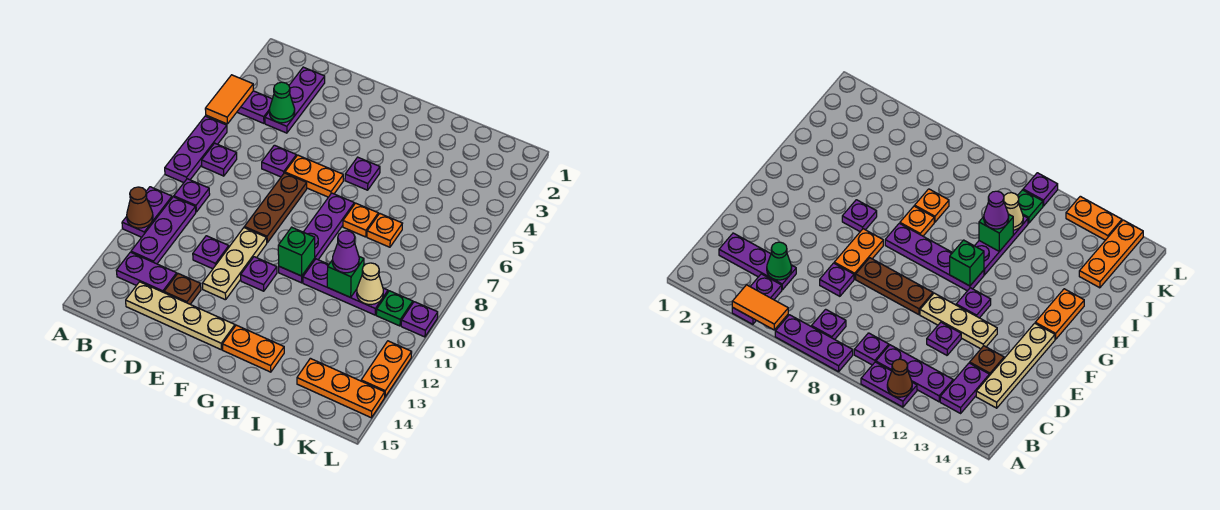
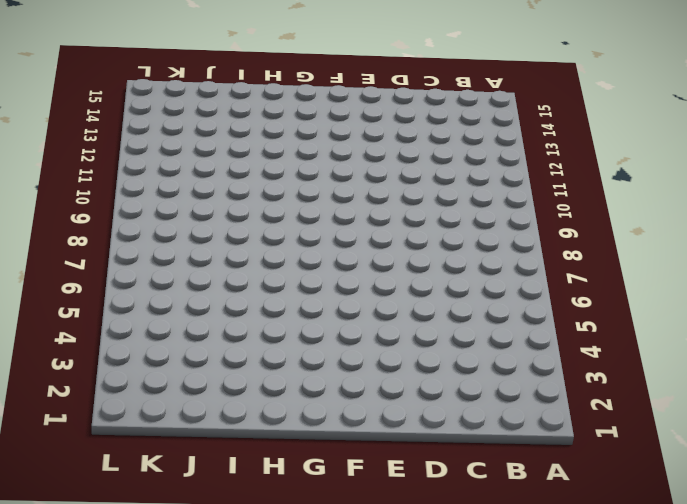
none -> purple plate A4:B4 level 1
none -> purple plate A6:A8 level 1
none -> purple plate A10:A11 level 1
none -> purple plate B7 level 1

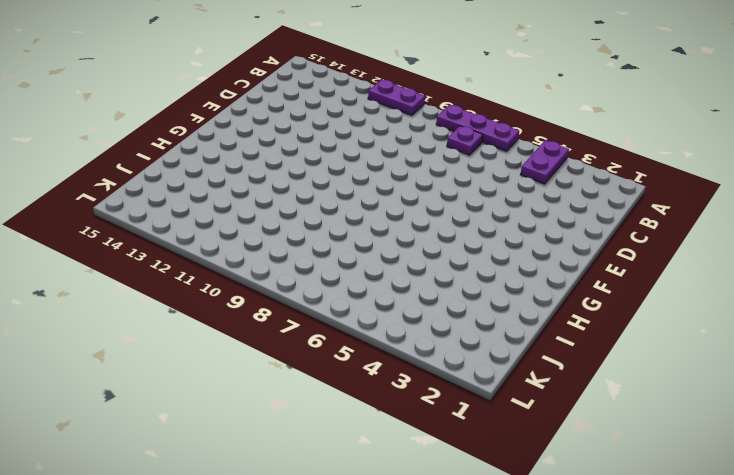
none -> purple plate B9 level 1
none -> purple plate B10:B12 level 1
none -> purple plate B13:C13 level 1
none -> purple plate C2:C4 level 1

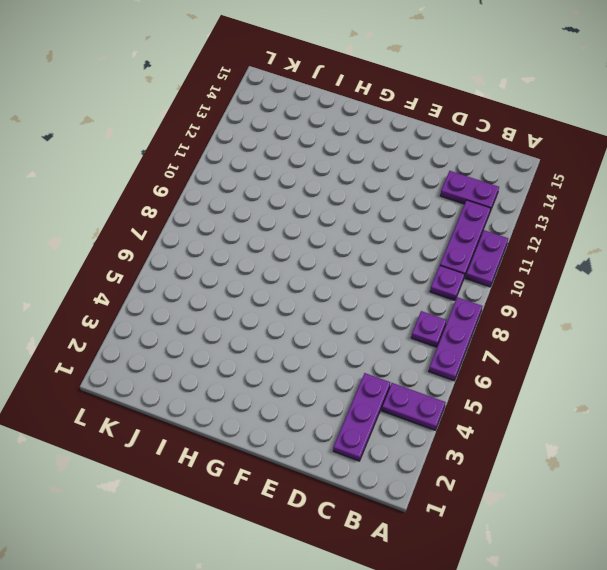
none -> tan plate C14:F14 level 1
none -> purple plate D6 level 1
none -> purple plate D11 level 1
none -> brown plate D13 level 1

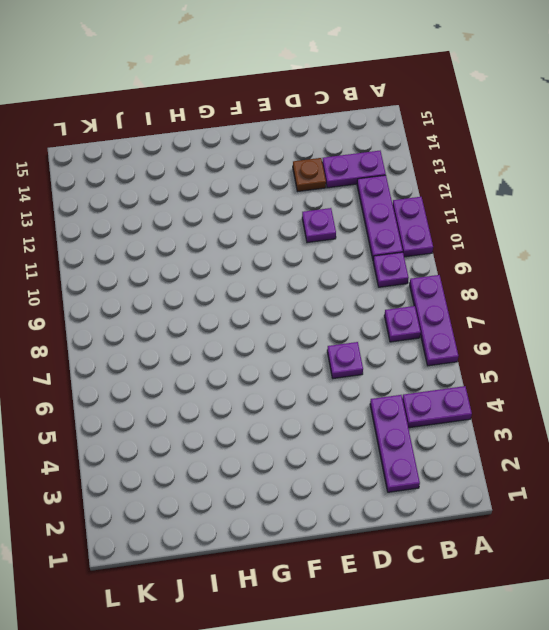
none -> tan plate C14:F14 level 1
none -> orange plate E6:F6 level 1
none -> brown plate E7:E9 level 1
none -> tan plate E10:E12 level 1

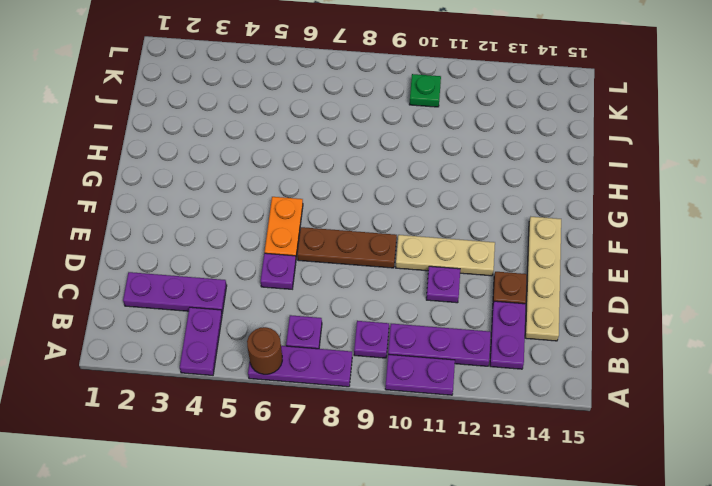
brown round brick A6 level 2 -> none
none -> purple plate F11 level 1
none -> purple plate G5 level 1
none -> purple plate G7:G10 level 1
none -> orange plate G14:H14 level 1

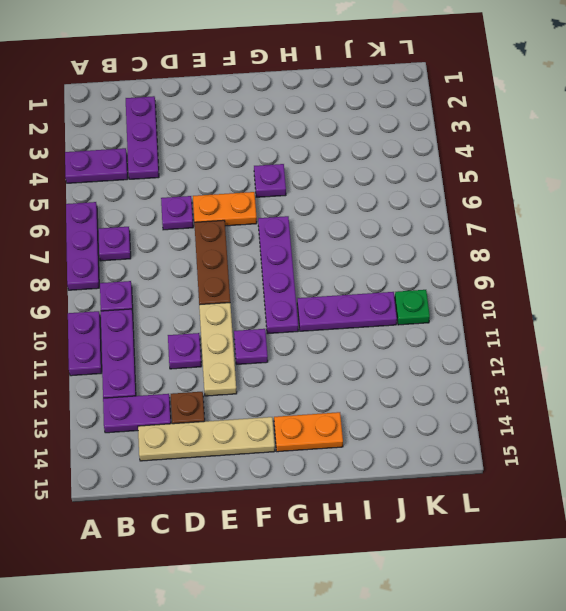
none -> orange plate H7 level 1
none -> orange plate I7 level 1
none -> orange plate J14:L14 level 1
none -> purple plate L10 level 1

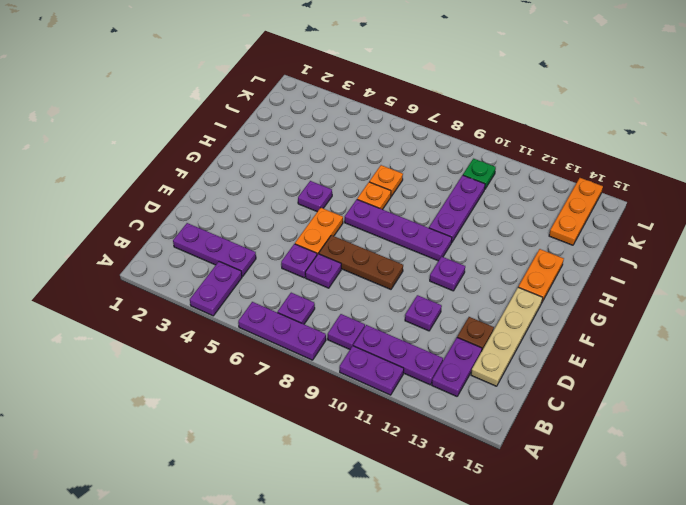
purple plate D7 level 1 -> purple plate L10 level 1
none -> tan plate E10:E12 level 1
none -> orange plate L12:L13 level 1
none -> orange tile A4:A5 level 2
none -> brown cone A11 level 2

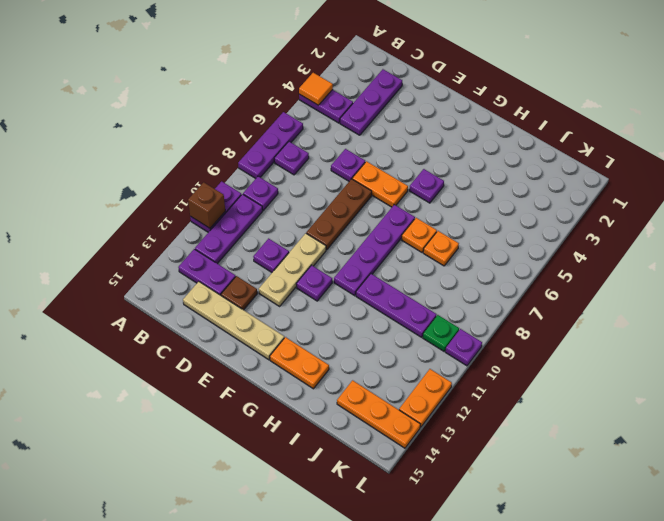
orange tile A4 level 2 -> orange tile A4:A5 level 2
brown brick A11 level 2 -> brown cone A11 level 2
none -> green cone C4 level 2
none -> green brick G10 level 2
none -> green brick I10 level 2
none -> tan cone J10 level 2

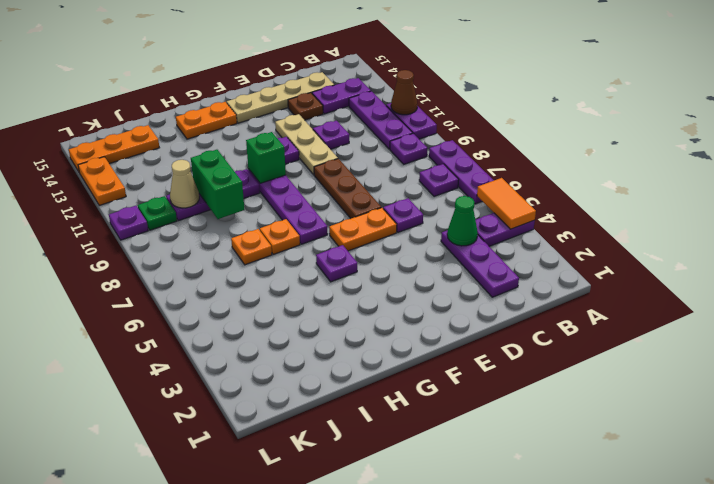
green brick I9:I10 level 2 -> green brick I10 level 2
none -> purple cone I10 level 3

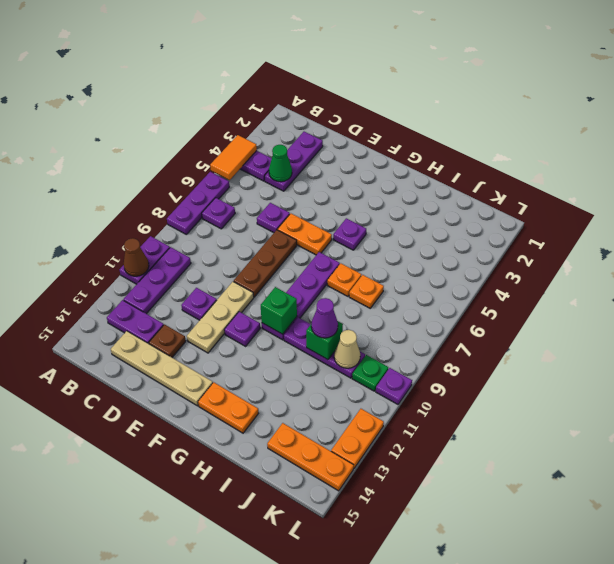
none -> purple plate B9 level 1

